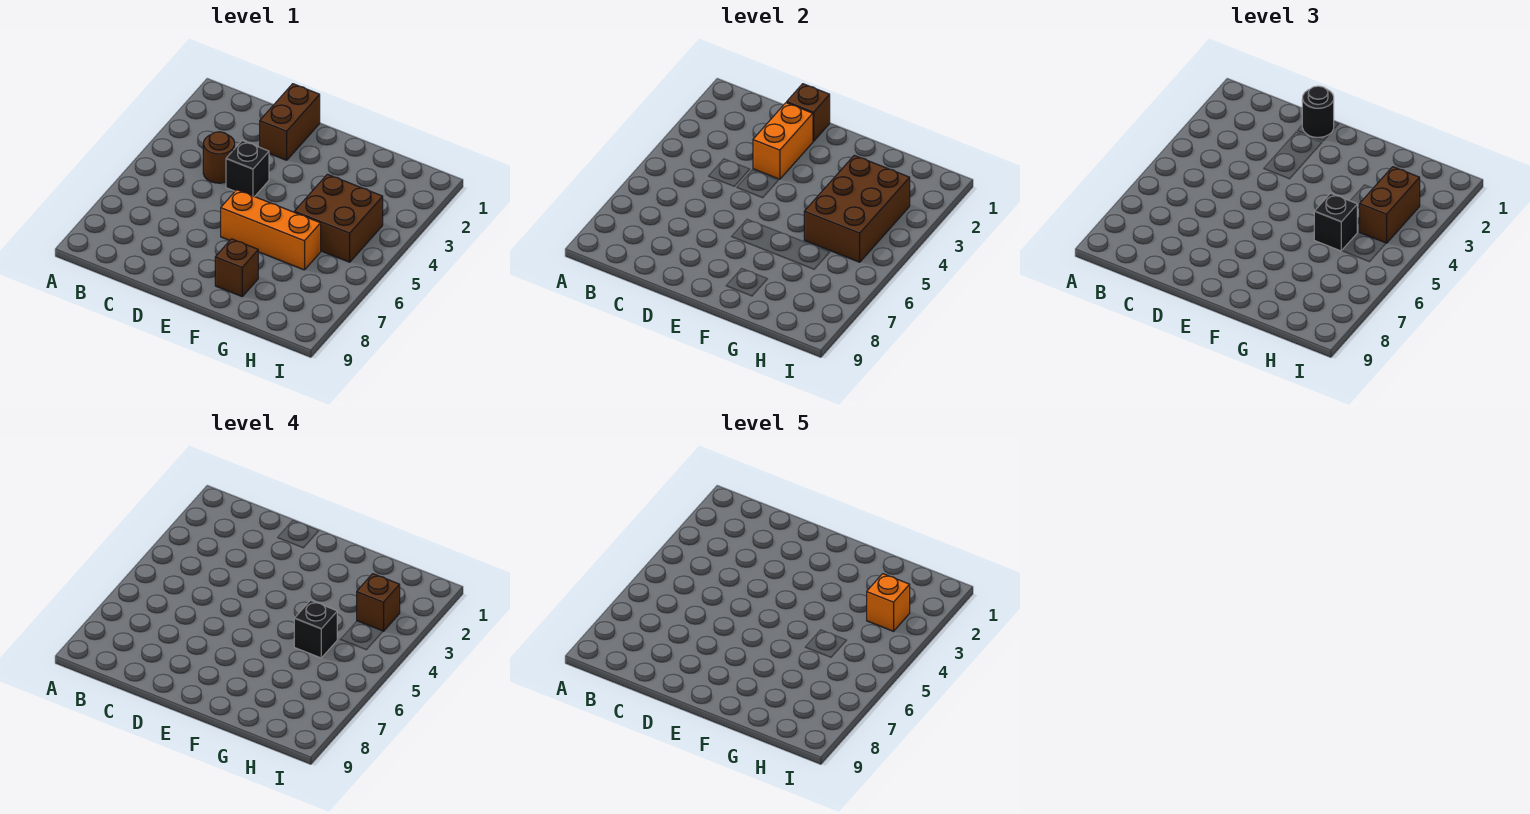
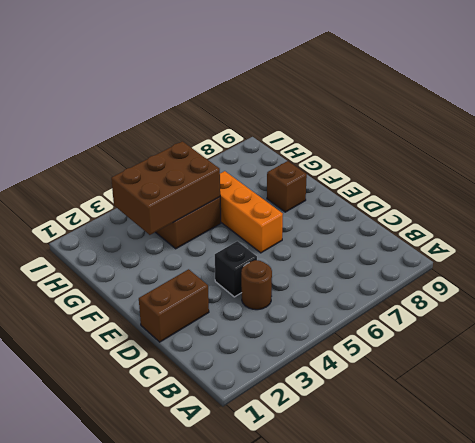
none -> brown brick D1 level 2
none -> orange brick D2:D3 level 2
none -> black round brick D1 level 3

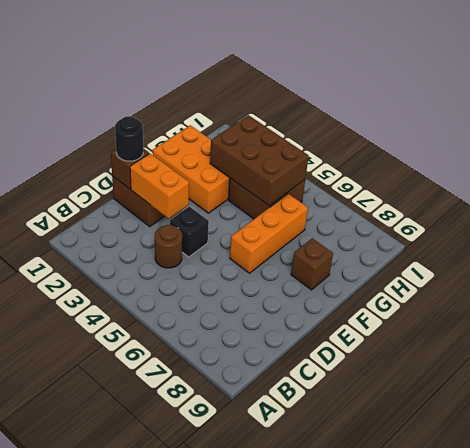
orange brick F1:G3 level 1 -> none
none -> black brick G5 level 3
none -> brown brick H3:H4 level 3
none -> black brick G5 level 4

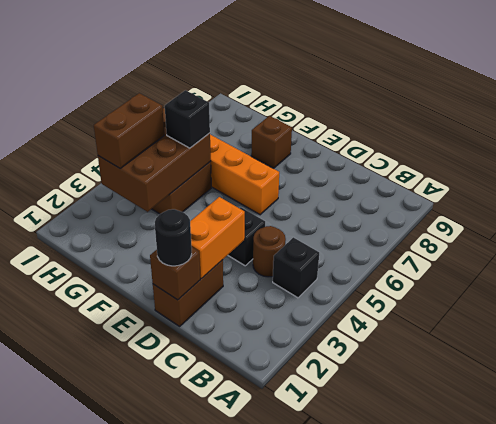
black brick B4 level 1 -> black brick G5 level 4
none -> brown brick H3 level 4
none -> orange brick H3 level 5

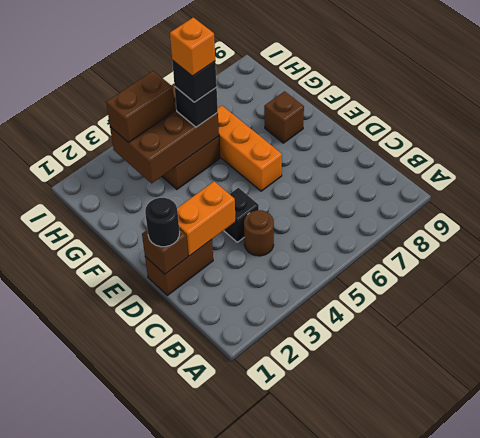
orange brick G5 level 5 -> orange brick H3 level 5
none -> brown brick H3 level 4

